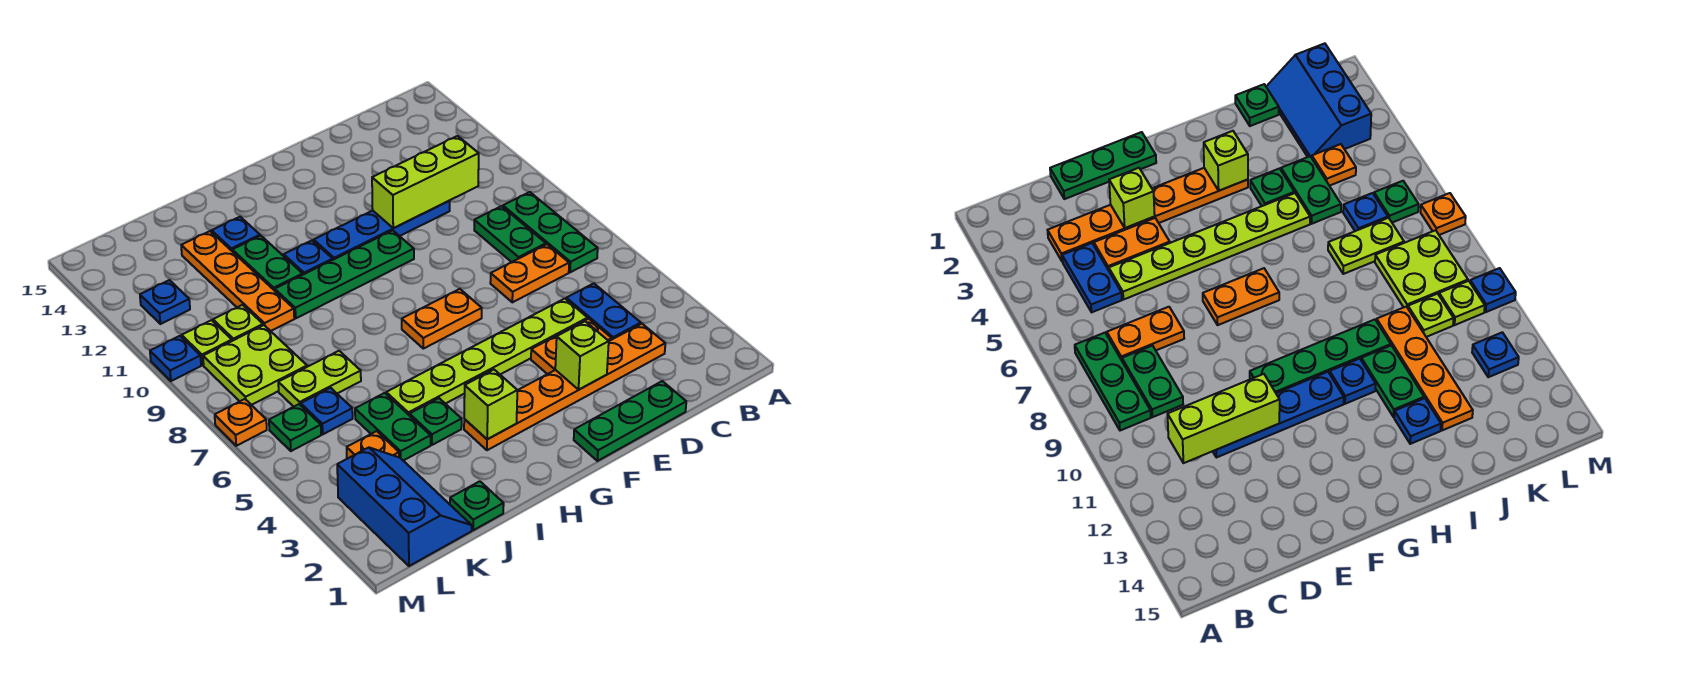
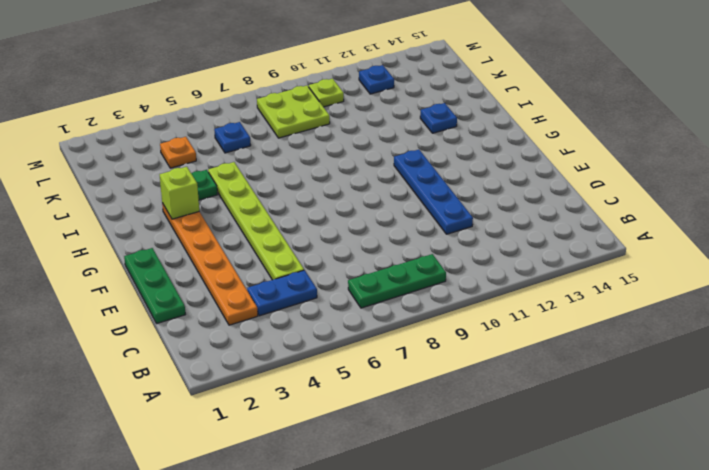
none -> orange plate C7:D7 level 1
none -> green plate C8:C9 level 1
none -> orange plate D4:E4 level 1
none -> orange plate F7:G7 level 1

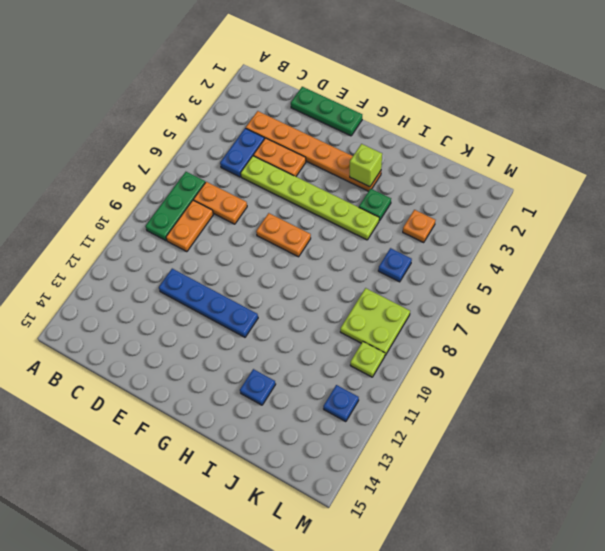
orange plate C8:C9 level 1 -> green plate C8:C9 level 1
none -> green plate F10:I10 level 1
none -> blue plate H11 level 1
none -> green plate I11:I12 level 1
none -> green plate J1 level 1

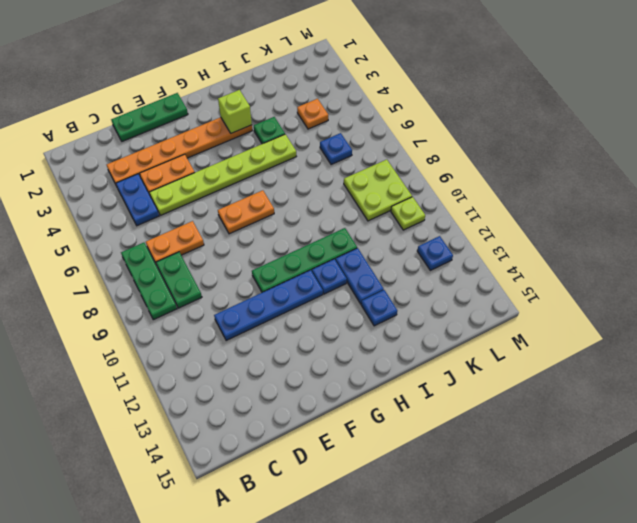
blue plate I11:I12 level 1 -> green plate I11:I12 level 1
none -> green plate J1 level 1
none -> green plate J4:J5 level 1
none -> lime plate J7:K7 level 1
none -> orange plate J10:J13 level 1

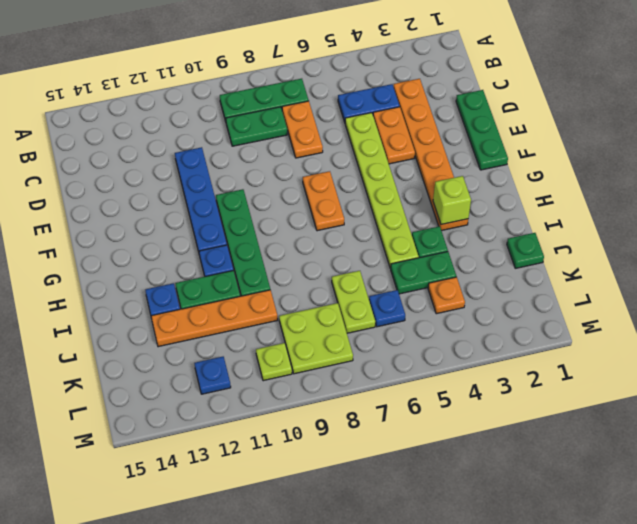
none -> blue slope K1:L3 level 1 top L
none -> lime plate K10 level 1
none -> green plate L6 level 1
none -> orange plate M7 level 1

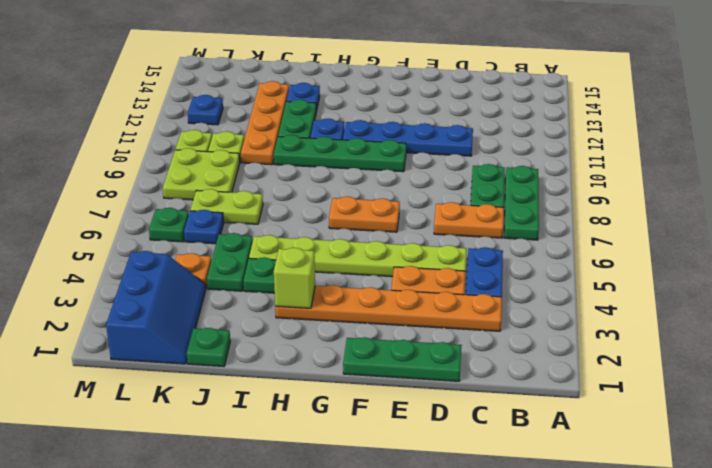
none -> orange plate M7 level 1
none -> blue plate M10 level 1
none -> lime brick C11:E11 level 2
none -> lime brick E3 level 2

